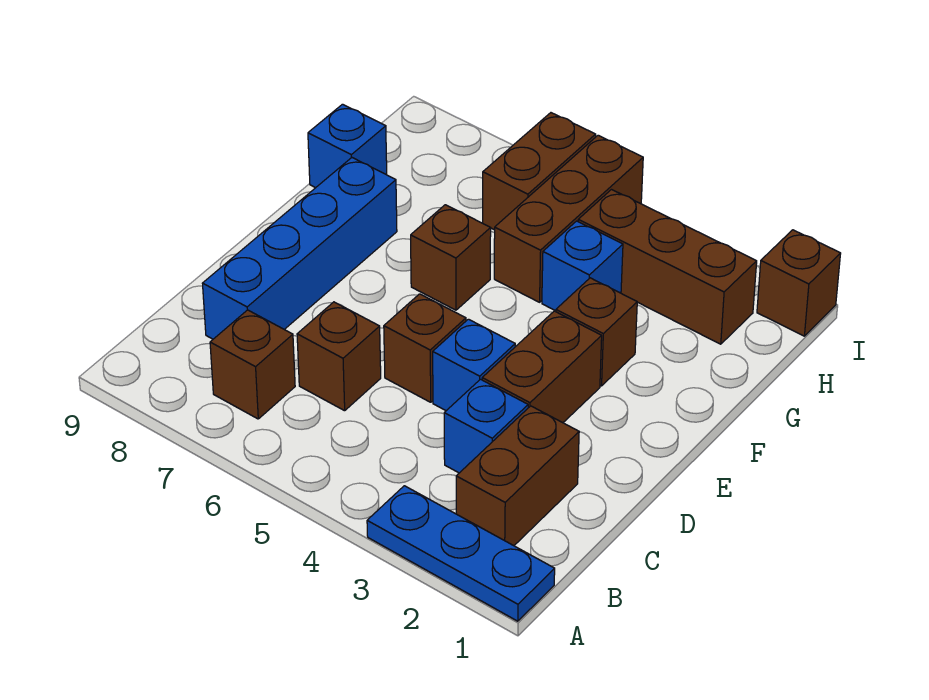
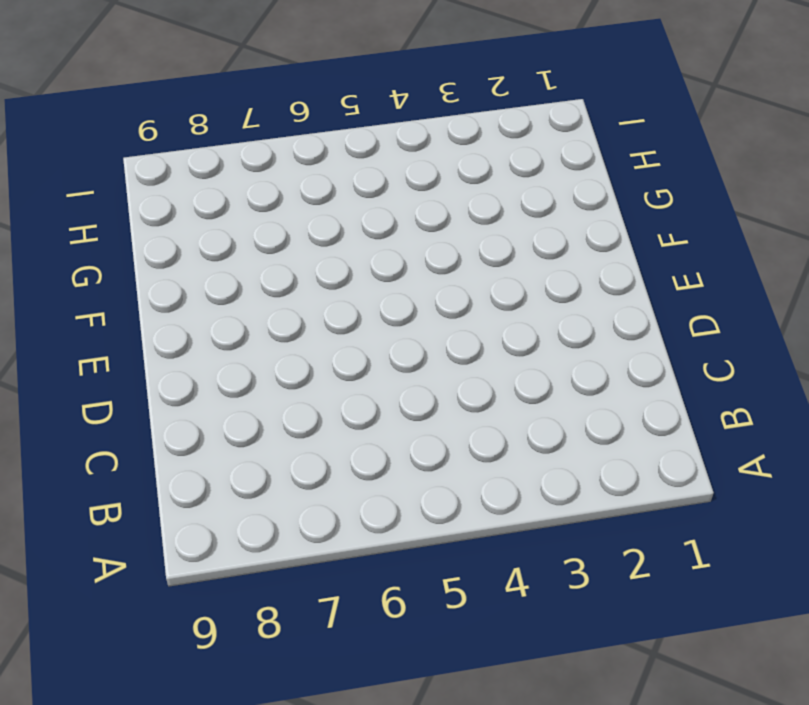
none -> blue plate A1:A3 level 1
none -> brown brick B2:C2 level 1
none -> brown brick B7 level 1

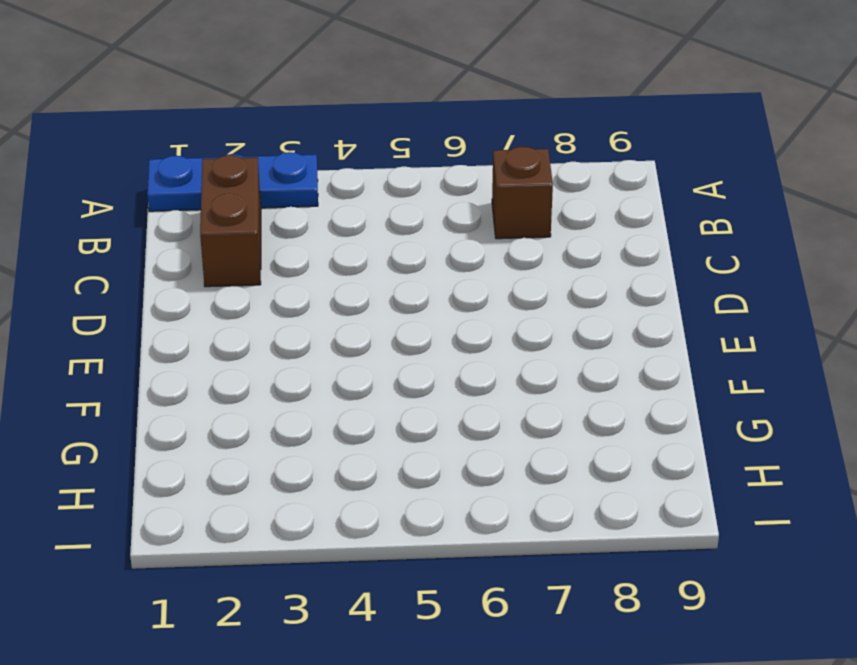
none -> blue brick C3 level 1
none -> brown brick C6 level 1
none -> blue brick C8:F8 level 1

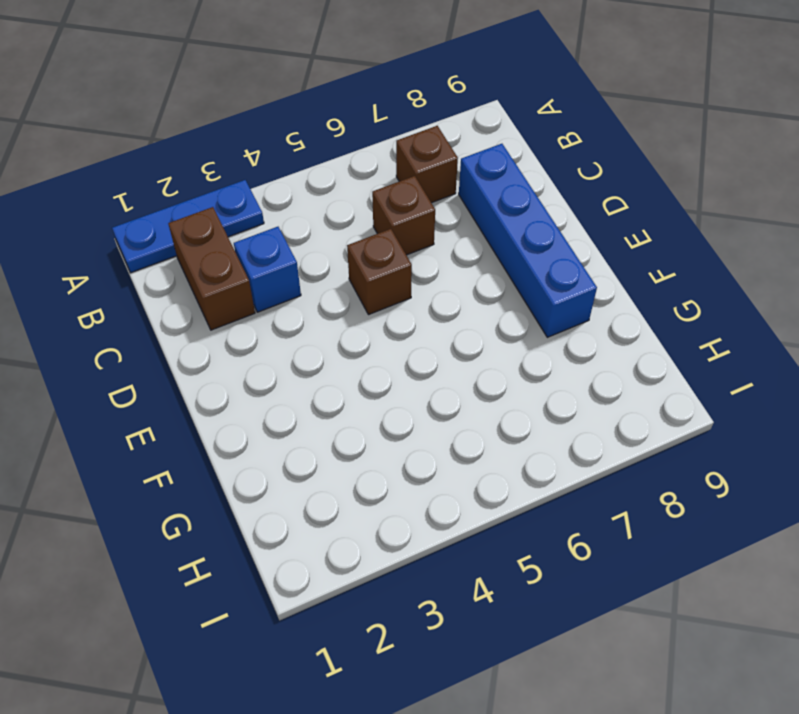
none -> brown brick D3:E3 level 1
none -> blue brick D4 level 1
none -> brown brick F3 level 1

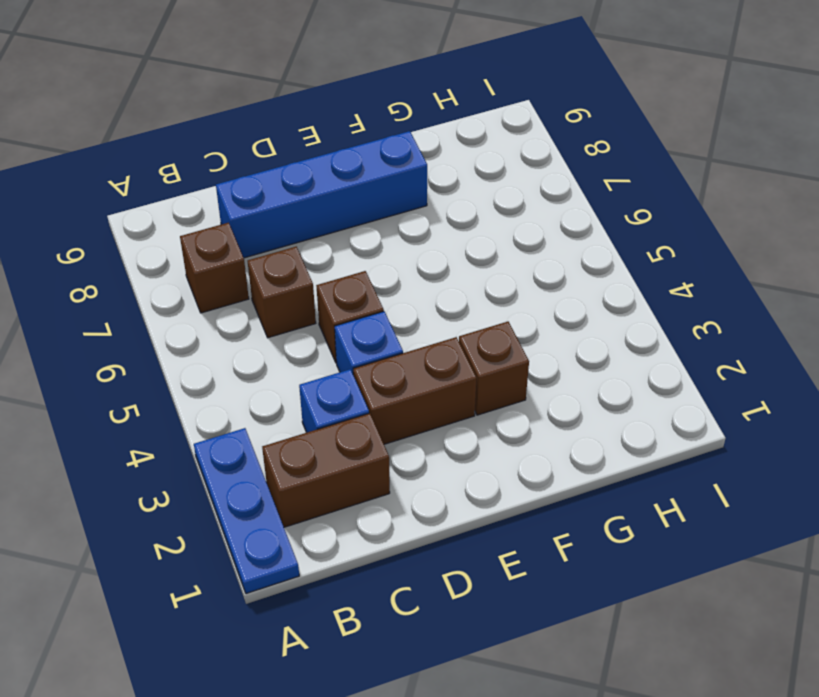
none -> brown brick F6 level 1
none -> blue brick G4 level 1
none -> brown brick G5:I5 level 1

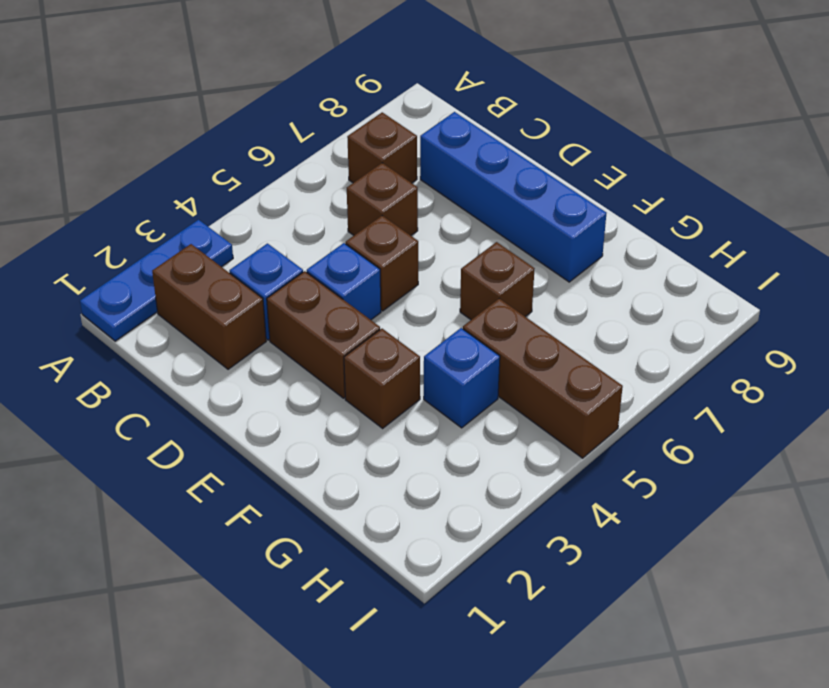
none -> blue brick G9 level 1
none -> brown brick H2:H4 level 1
none -> brown brick H6:I6 level 1

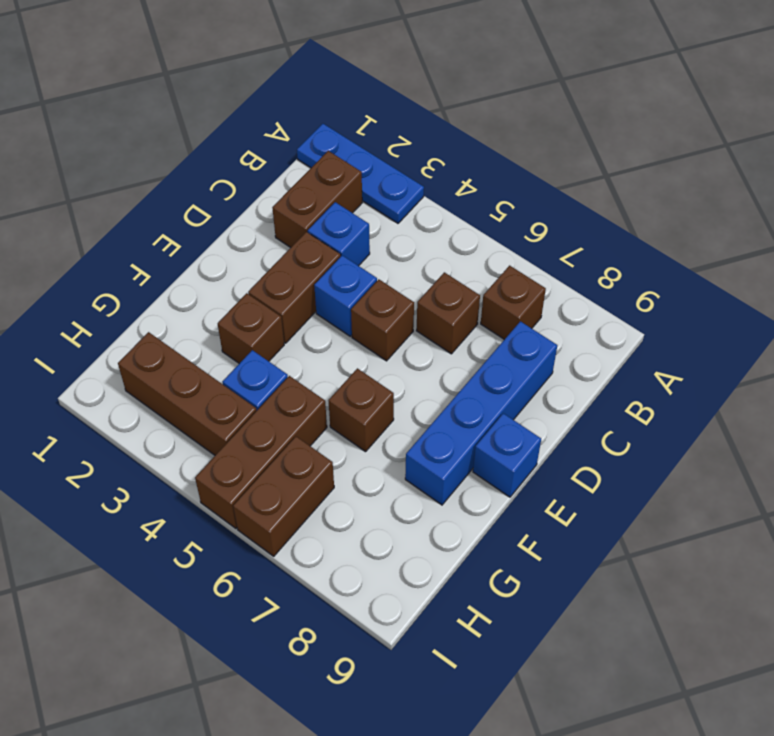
blue brick E9 level 1 -> blue brick G9 level 1
none -> brown brick I1 level 1

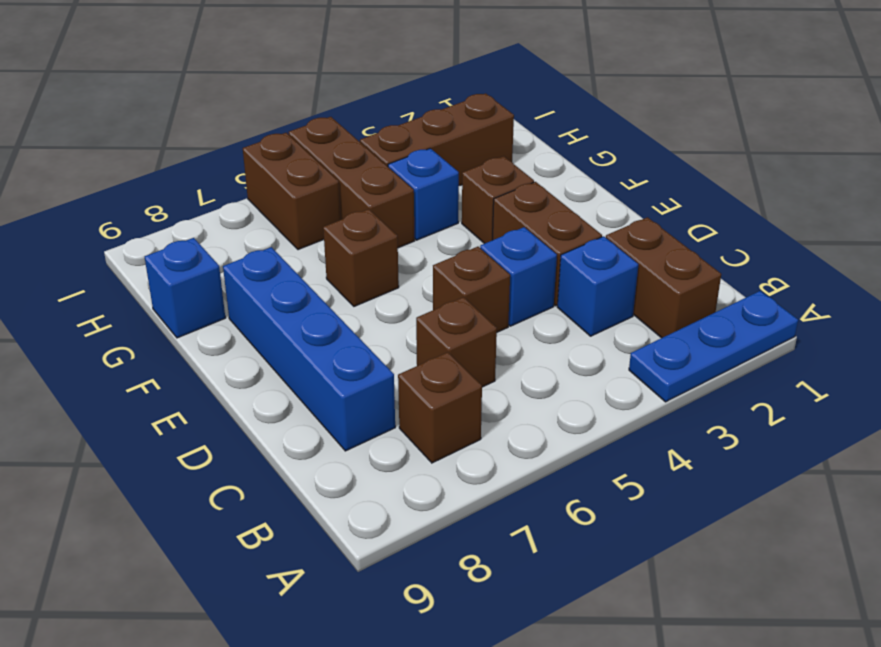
none -> brown brick I1 level 1

